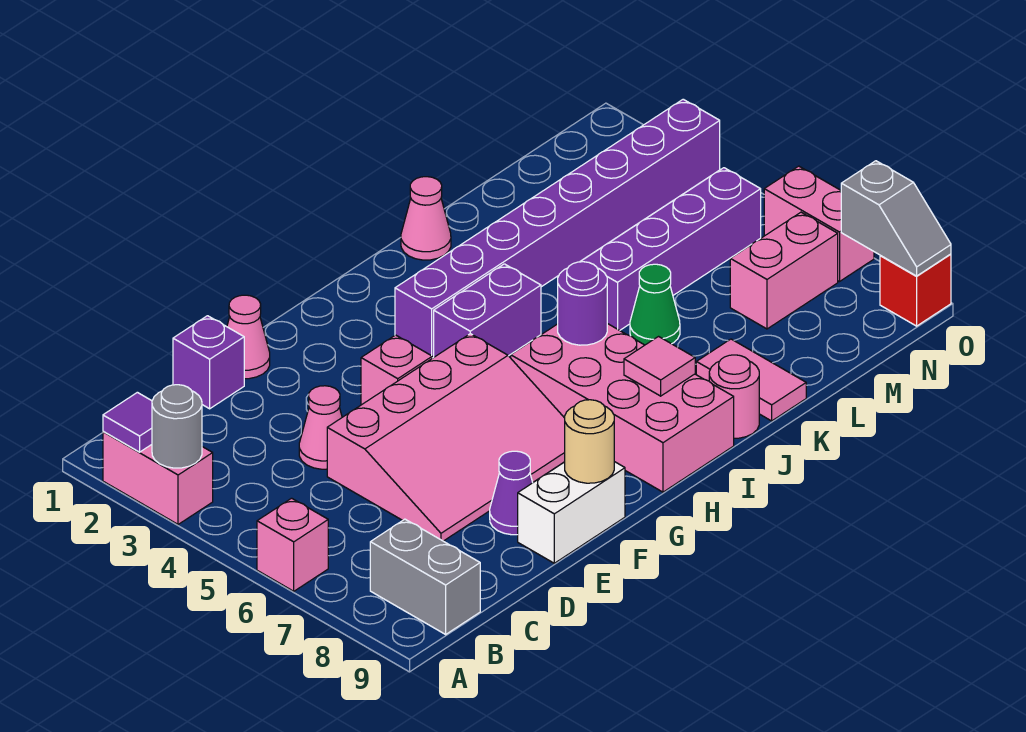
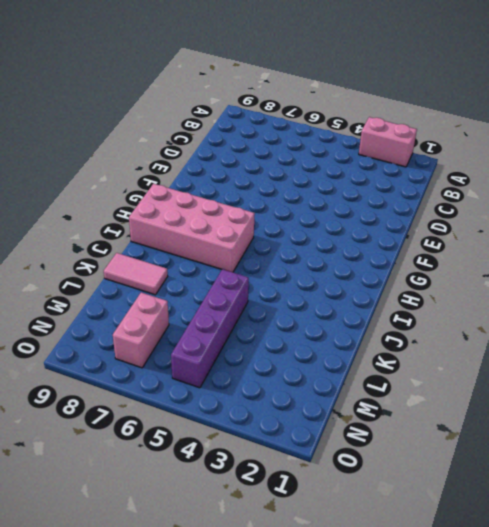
none -> pink brick A6 level 1
none -> grey brick B8:B9 level 1
none -> purple brick D1 level 1

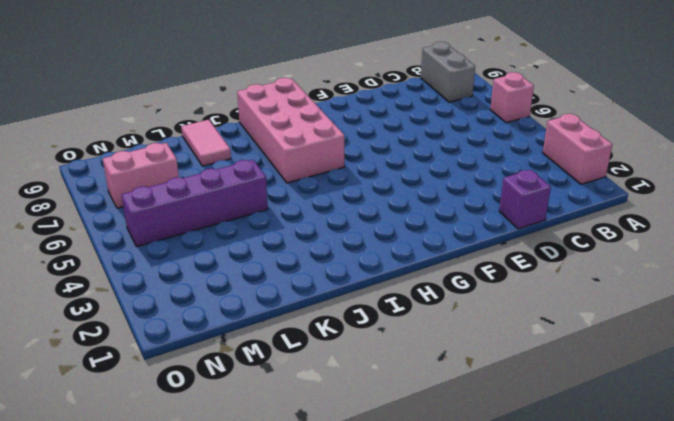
none -> pink cone D4 level 1
none -> pink slope D5:G7 level 1 top 5
none -> pink cone E1 level 1

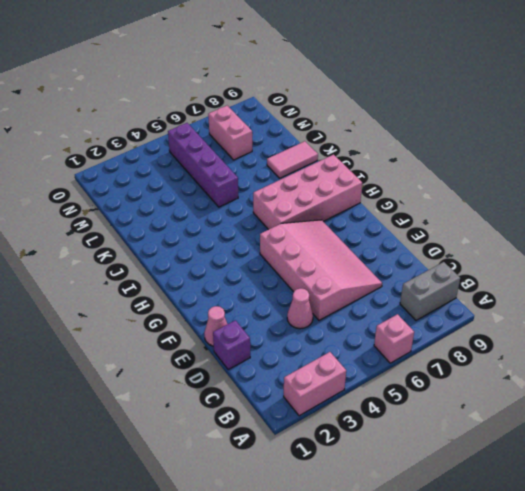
none -> purple cone E8 level 1
none -> white brick E9:F9 level 1
none -> pink brick F4 level 1

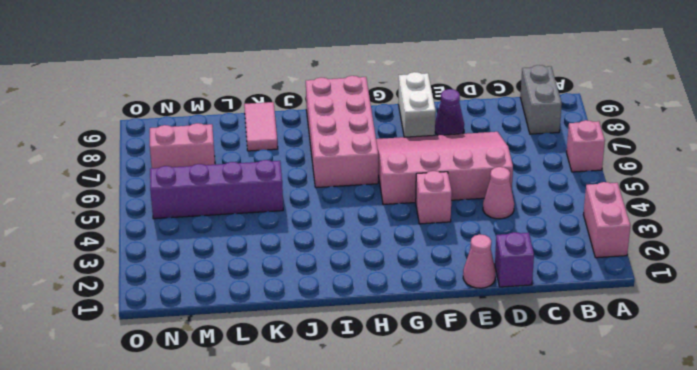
white brick F8:F9 level 1 -> white brick E9:F9 level 1
none -> purple brick H3:O3 level 1
none -> purple brick H4:I4 level 1
none -> pink cone J1 level 1

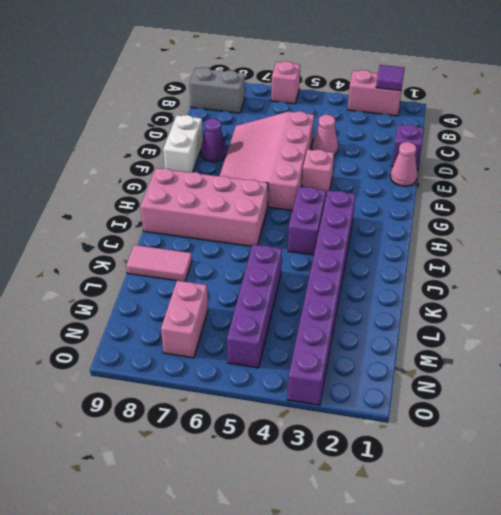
none -> pink cone J1 level 1
none -> pink round brick J9 level 1
none -> green cone K6 level 1

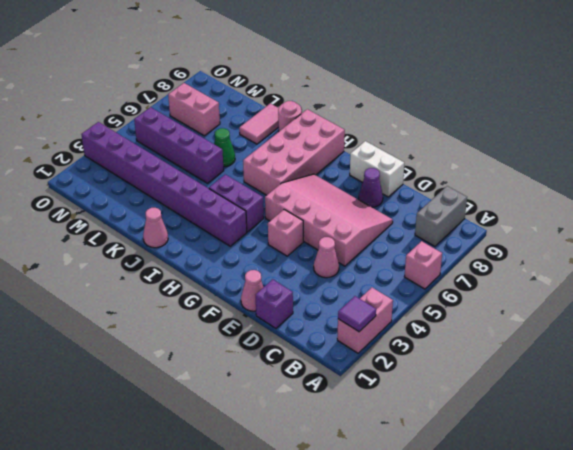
none -> pink brick O6:O7 level 1
none -> red brick O9 level 1
none -> grey round brick A3 level 2

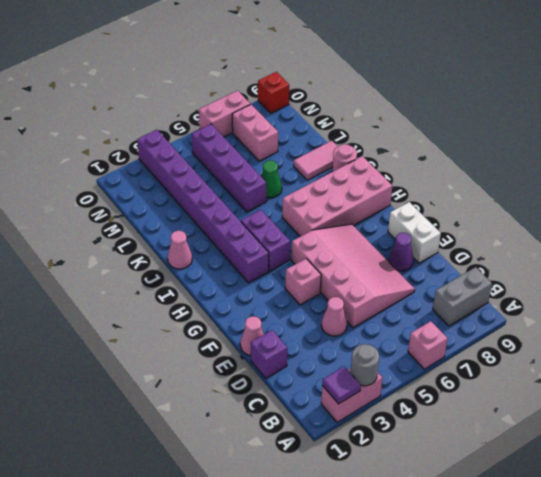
none -> tan round brick F9 level 2
none -> purple round brick I6 level 2
none -> pink tile I8 level 2

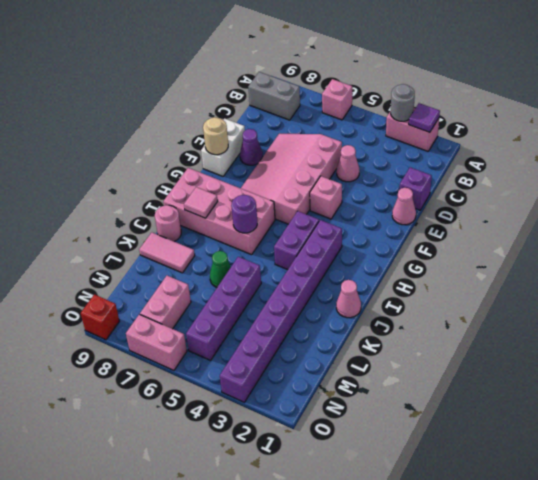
none -> grey slope O8:O9 level 2 top 8

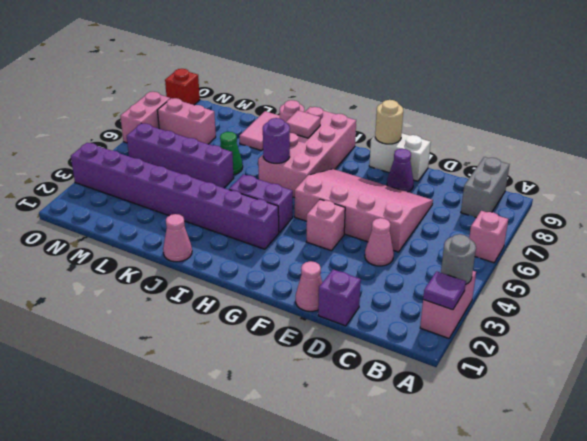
none -> grey slope O8:O9 level 2 top 8

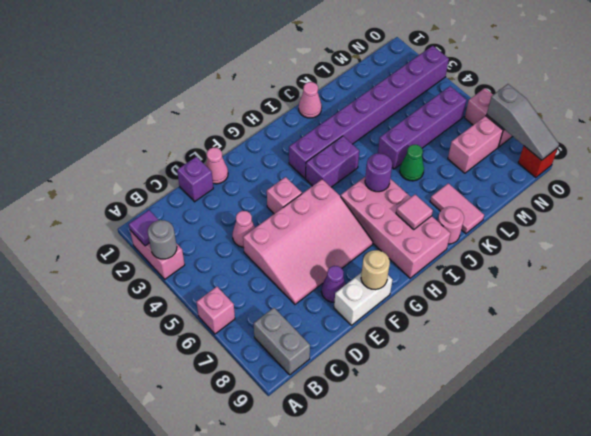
grey slope O7:O9 level 2 top 7 -> grey slope O8:O9 level 2 top 8

